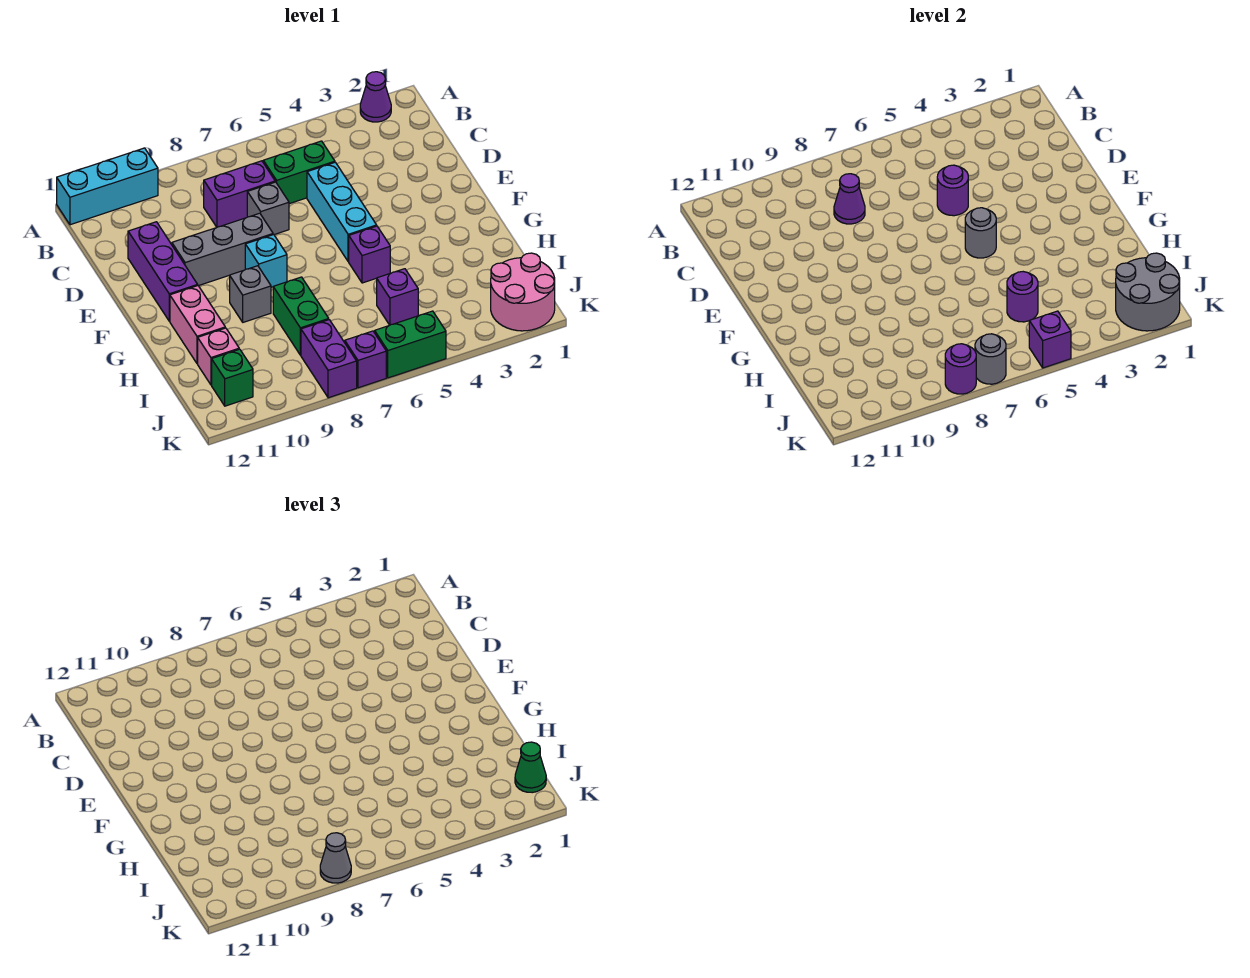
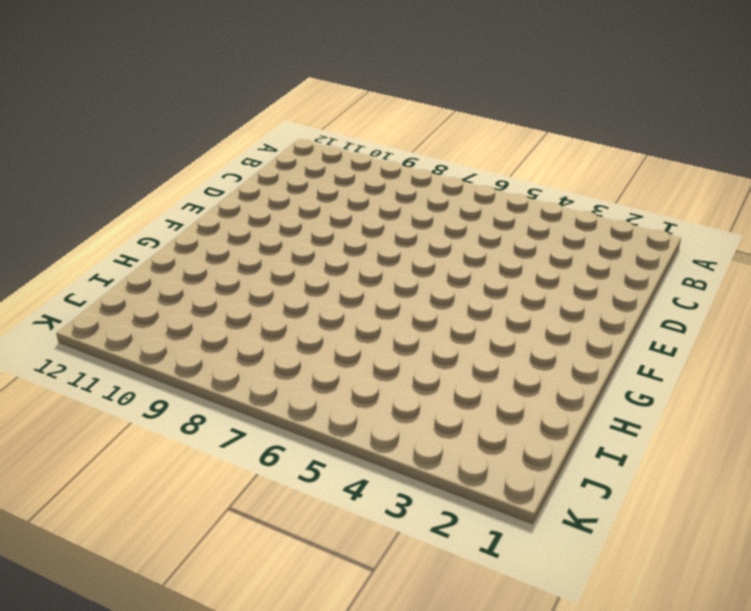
none -> purple cone A2 level 1
none -> cyan brick A10:A12 level 1
none -> green brick C5:C6 level 1
none -> purple brick C7:C8 level 1

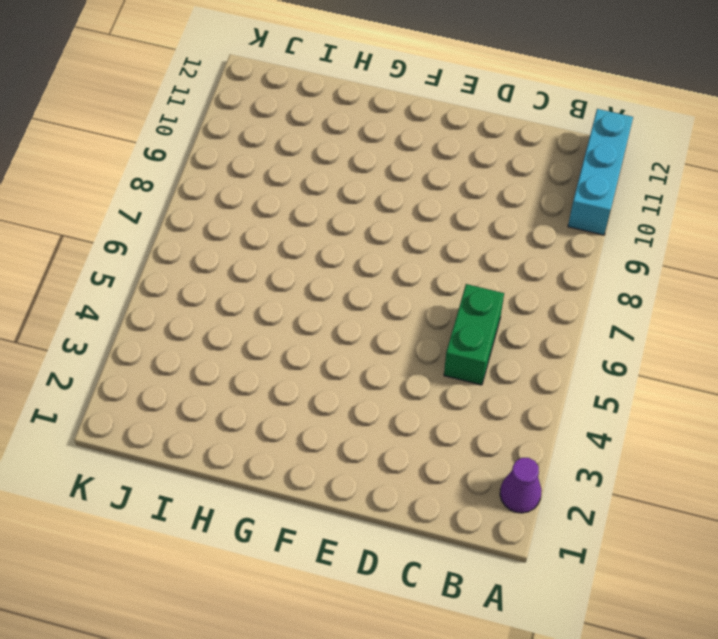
none -> purple brick C7:C8 level 1
none -> cyan brick D5:F5 level 1
none -> grey brick D7 level 1
none -> purple brick D11:F11 level 1

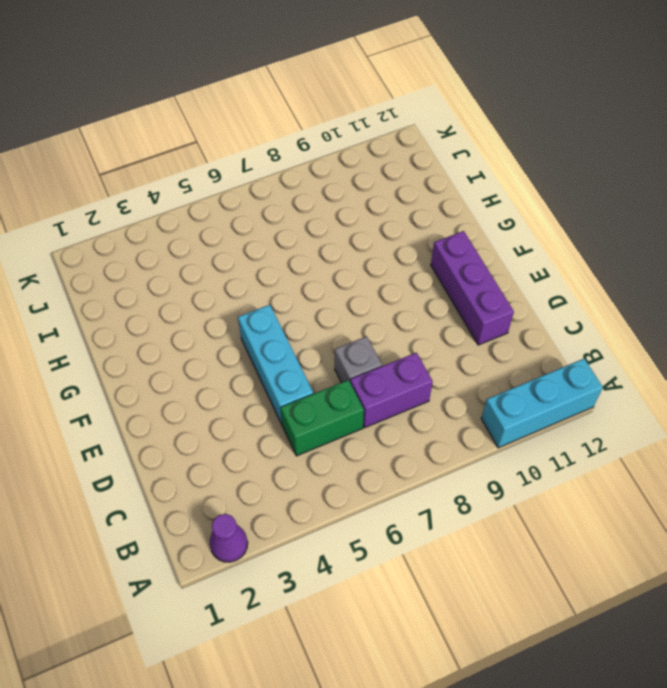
none -> grey brick E8:E10 level 1
none -> cyan brick F8 level 1
none -> purple brick G5 level 1
none -> grey brick G9 level 1

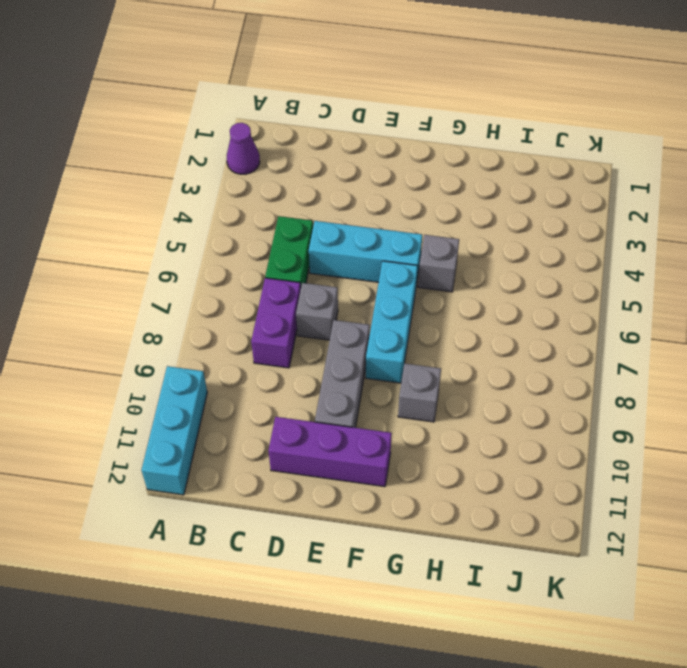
cyan brick F6:F8 level 1 -> cyan brick F8 level 1
grey brick G5 level 1 -> purple brick G5 level 1
none -> pink brick G11:H11 level 1
none -> green brick H8:I8 level 1
none -> purple brick I5 level 1
none -> pink brick I11 level 1

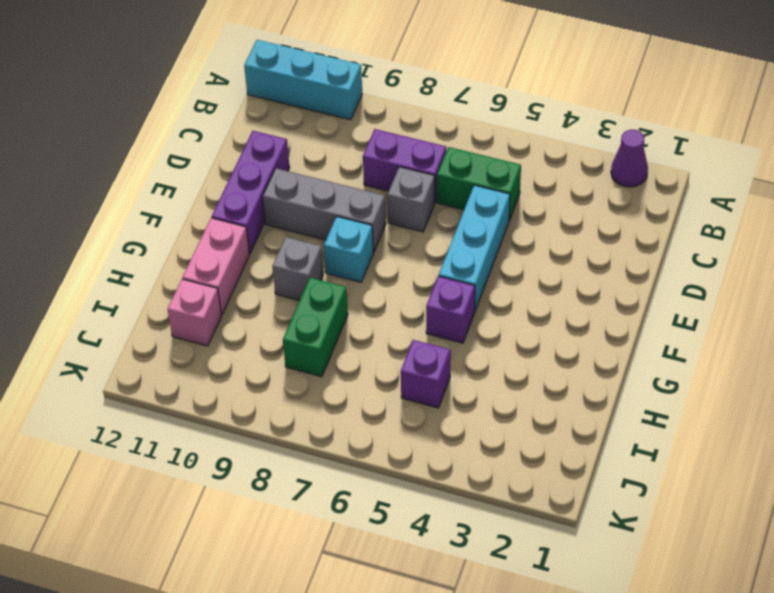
none -> pink round brick J1:K2 level 1
none -> purple brick J8:K8 level 1
none -> green brick J11 level 1
none -> green brick K5:K6 level 1

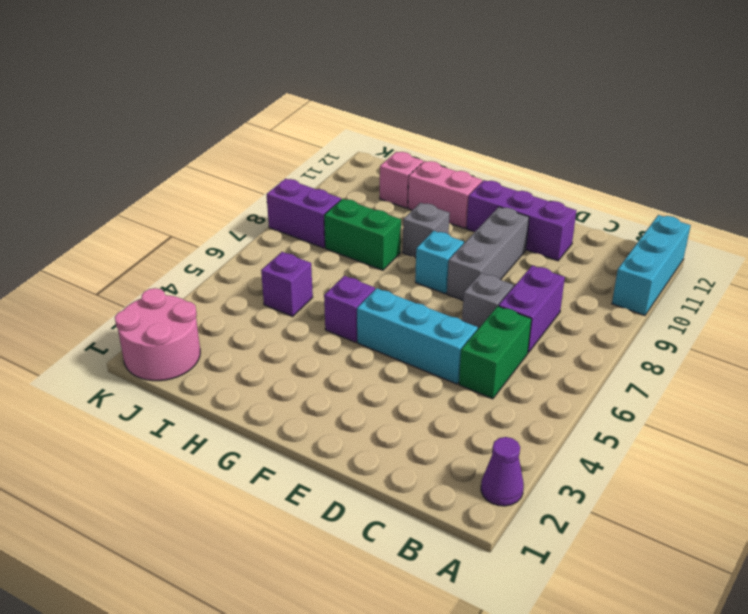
none -> green brick J11 level 1
none -> green brick K5:K6 level 1
none -> purple brick K7 level 1
none -> purple cone C8 level 2

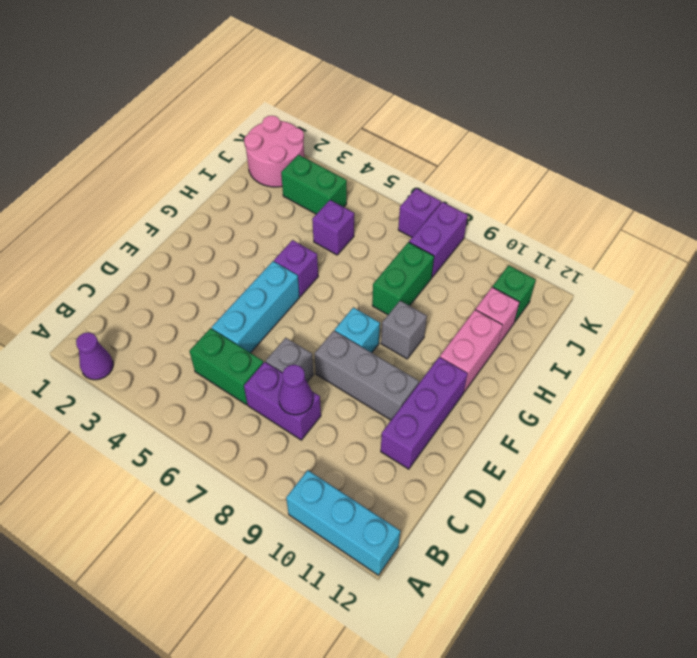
green brick J3:J4 level 1 -> green brick K5:K6 level 1
none -> purple round brick D5 level 2
none -> grey round brick F5 level 2
none -> purple round brick I5 level 2
none -> grey round brick J1:K2 level 2

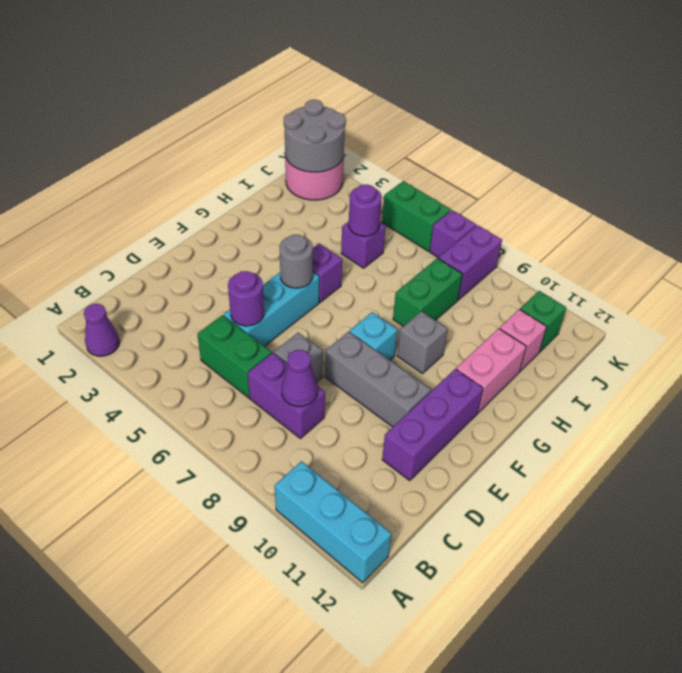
none -> purple brick K5 level 2
none -> grey round brick K7 level 2
none -> purple round brick K8 level 2
none -> green cone J1 level 3

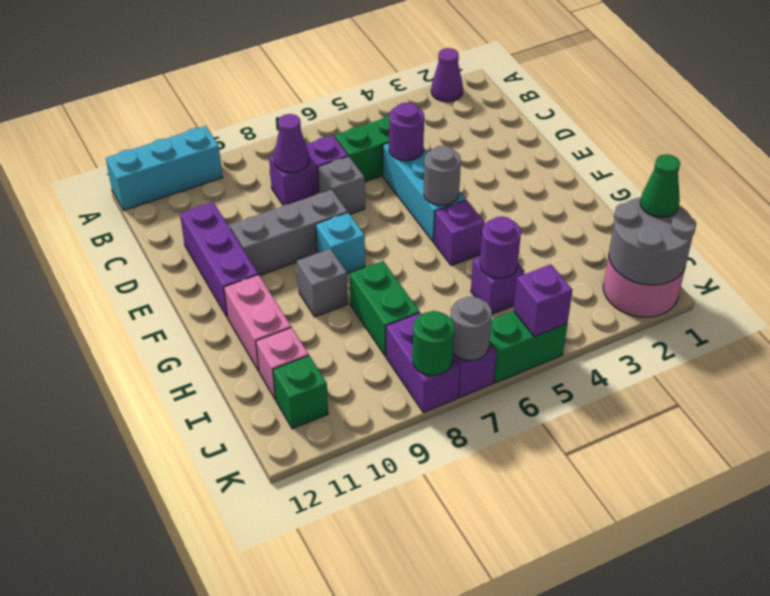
green round brick K8 level 2 -> purple round brick K8 level 2
none -> grey cone K8 level 3

